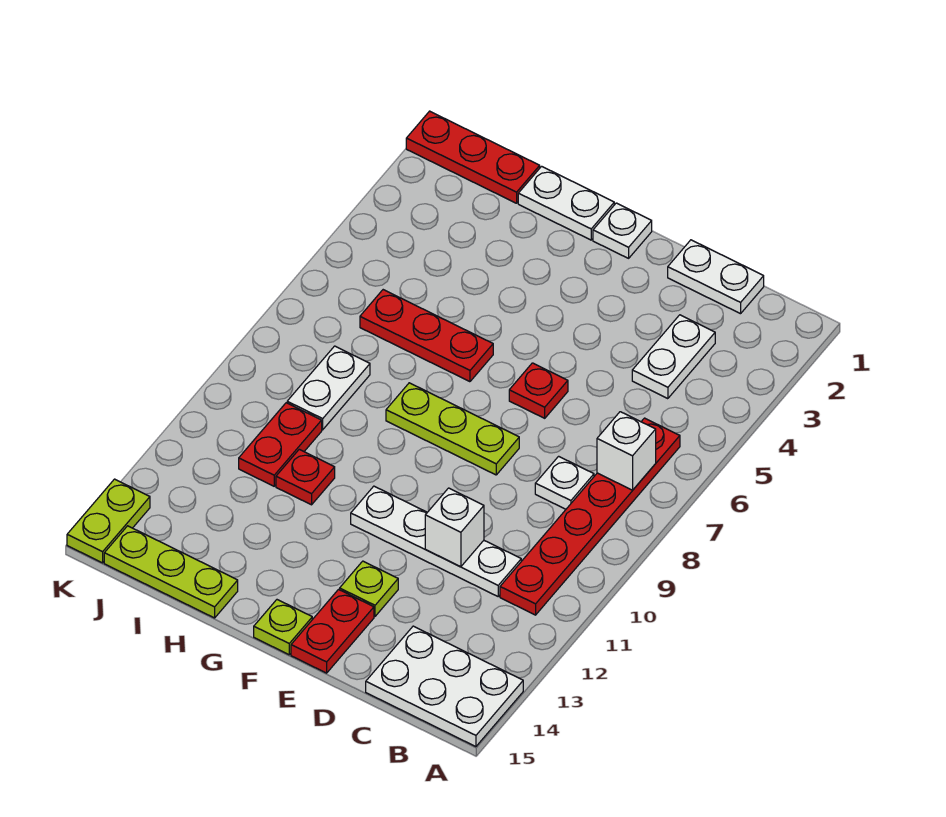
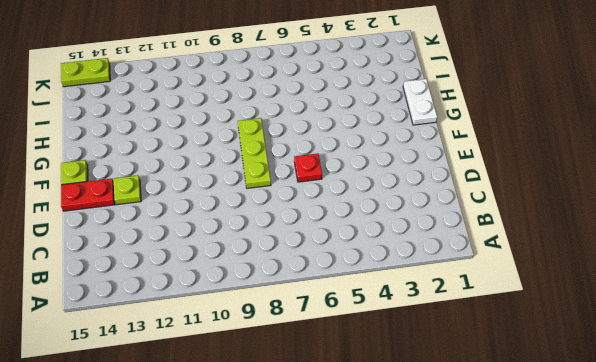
none -> white plate A14:C15 level 1
none -> red plate B6:B11 level 1
none -> white plate C1:D1 level 1

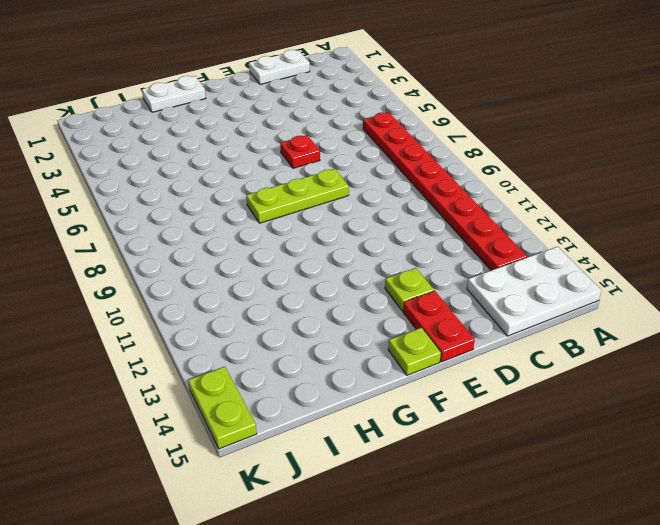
red plate B6:B13 level 1 -> red plate B6:B11 level 1
none -> white plate C3:C4 level 1
none -> white plate C8 level 1
none -> white plate C11:F11 level 1

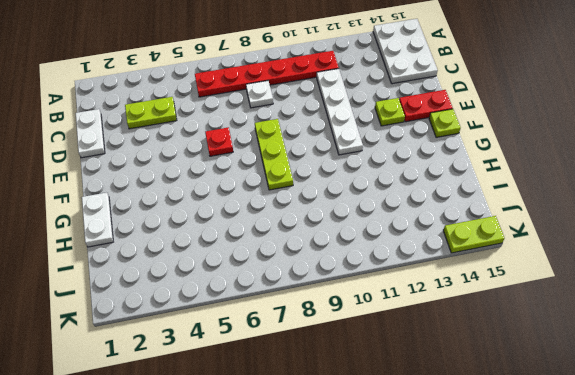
lime plate C3:C4 level 1 -> white plate C3:C4 level 1
none -> white plate F1 level 1
none -> red plate G6:I6 level 1
none -> red plate H11 level 1

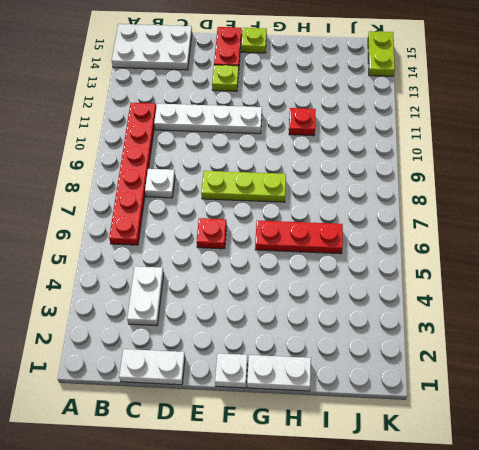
none -> lime plate H15:J15 level 1
none -> red plate I1:K1 level 1
none -> white plate I8:I9 level 1

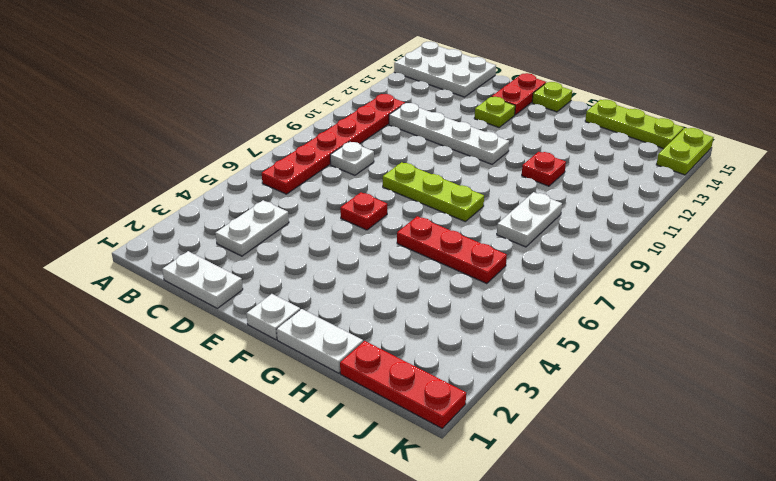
none -> red plate I10:I11 level 1
none -> white brick B7 level 2
none -> white brick D11 level 2

